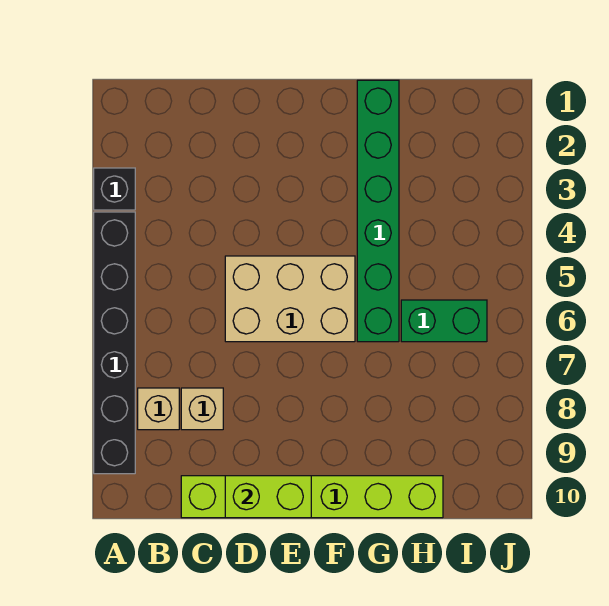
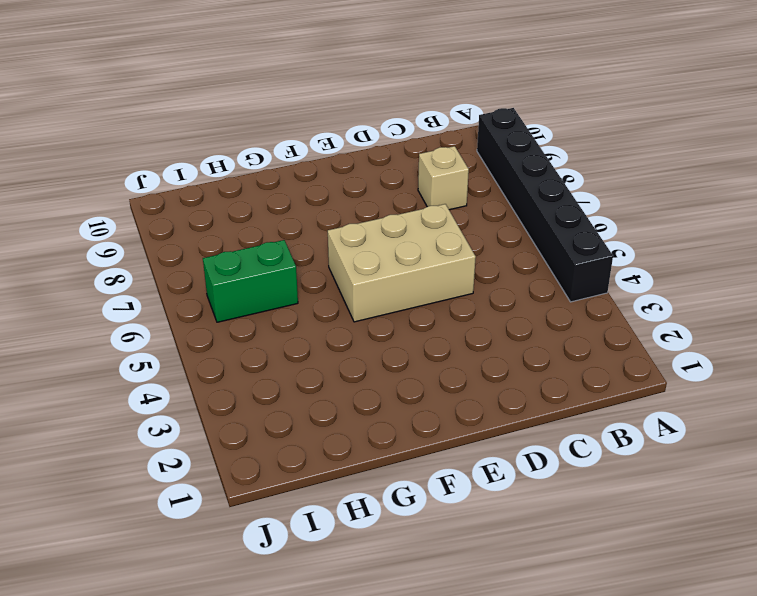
none -> black brick A3 level 1
none -> tan brick B8 level 1

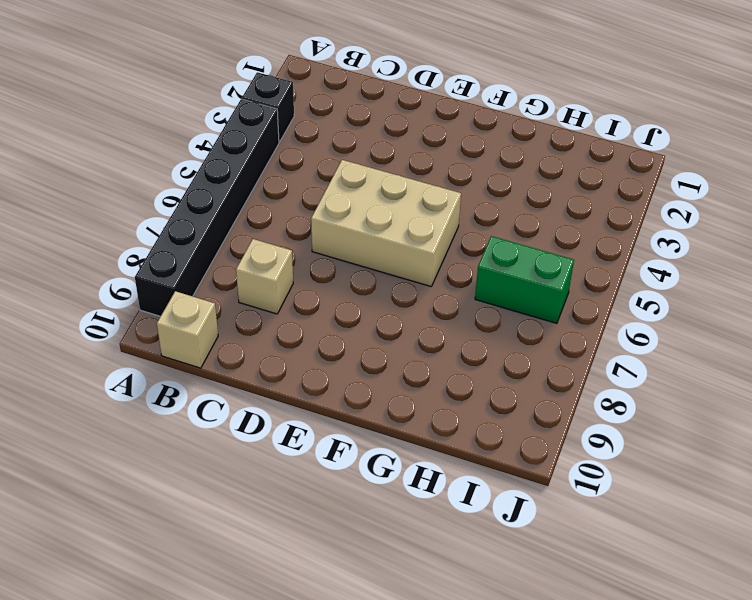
tan brick B10 level 1 -> tan brick B8 level 1
none -> lime brick C10:H10 level 1
none -> green brick G1:G6 level 1

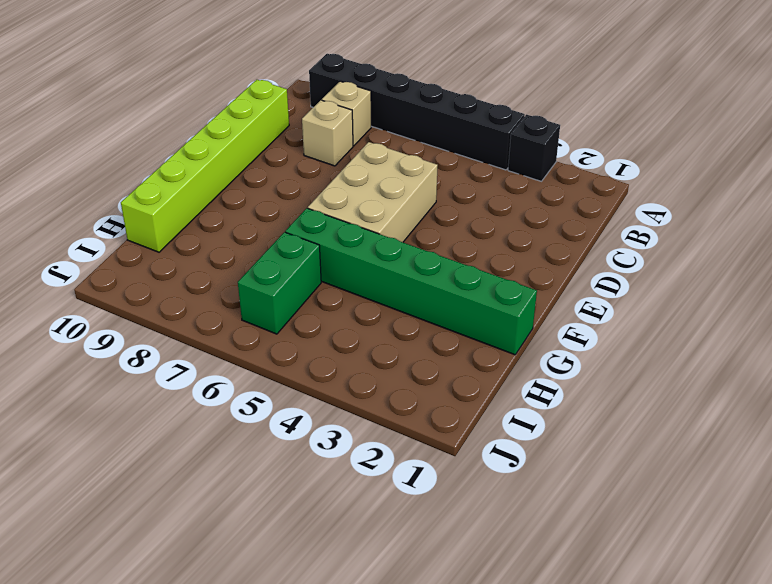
none -> lime brick D10:E10 level 2

